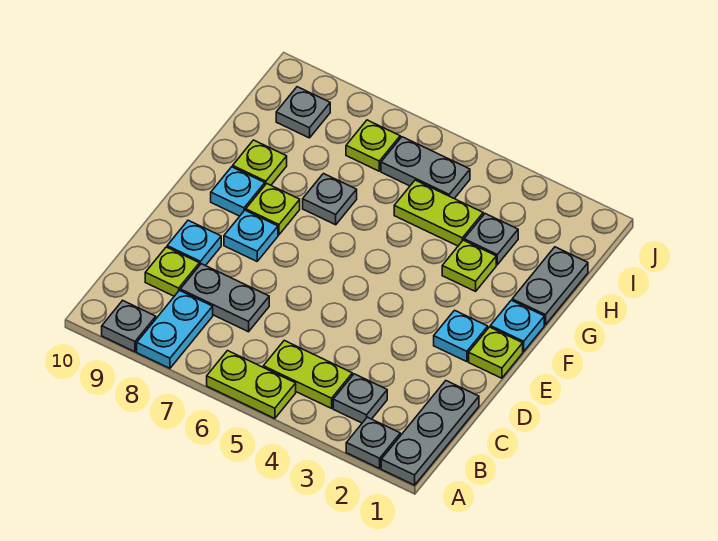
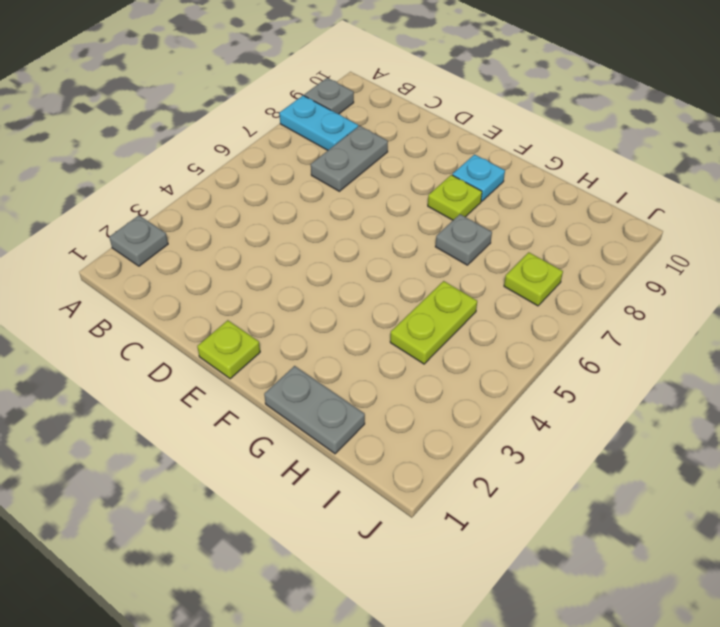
none -> grey plate A1:C1 level 1
none -> lime plate A5:A6 level 1
none -> grey plate B3 level 1

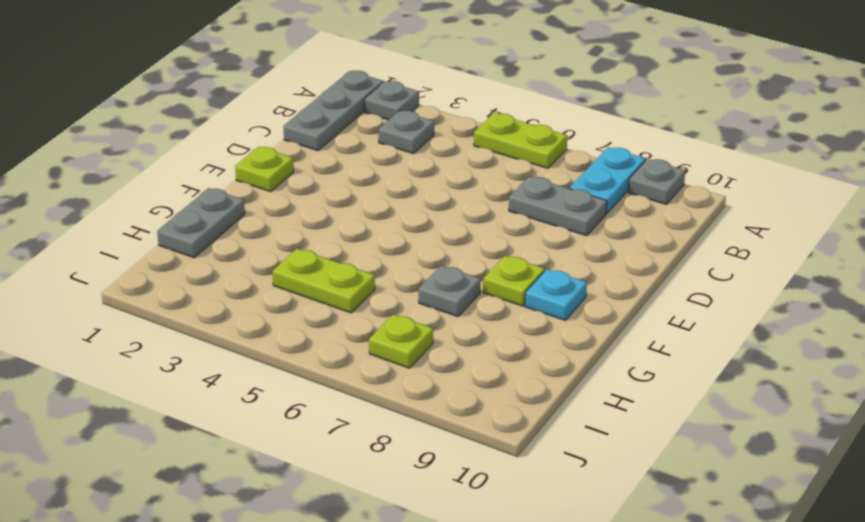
none -> lime plate B4:B5 level 1
none -> lime plate C9 level 1
none -> cyan plate D9 level 1

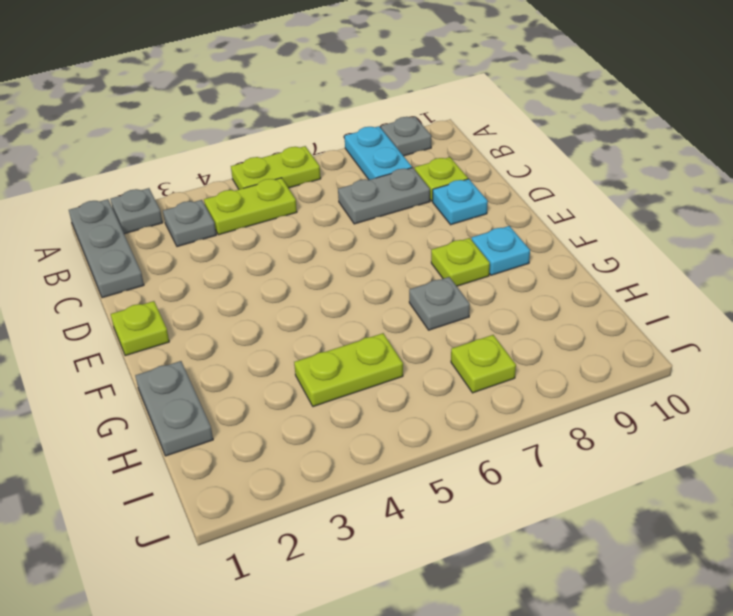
none -> cyan plate E2 level 1
none -> cyan plate E8 level 1
none -> cyan plate F1 level 1

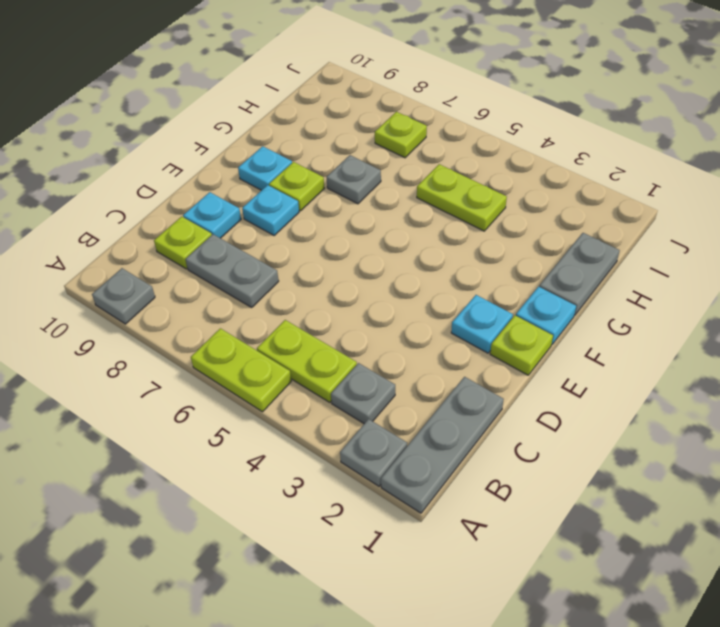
none -> cyan plate A8:B8 level 1
none -> lime plate G3 level 1
none -> lime plate G9 level 1

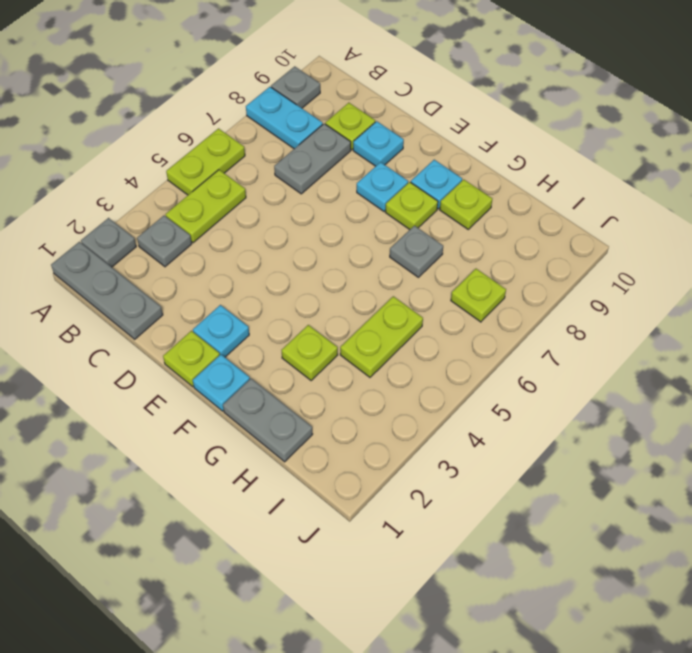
none -> grey plate H3 level 1
none -> grey plate I5:I6 level 1
none -> grey plate I9 level 1

